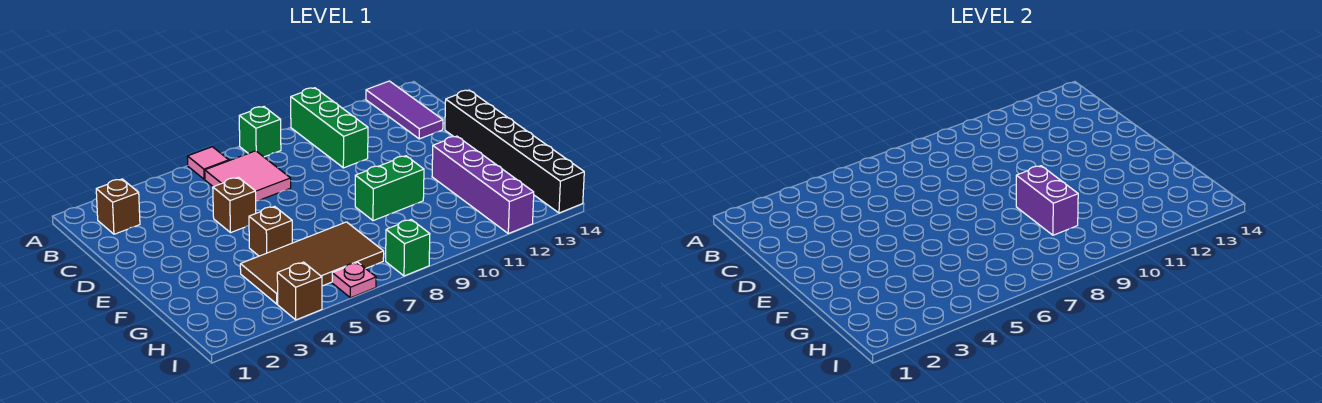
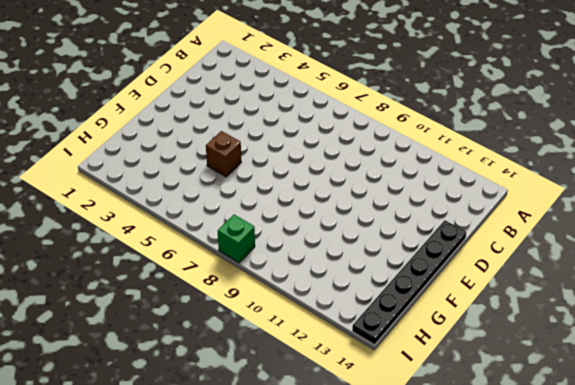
black plate D14:I14 level 1 -> black brick D14:I14 level 1
none -> pink tile A6 level 1
none -> green brick A8 level 1
none -> green brick A10:C10 level 1

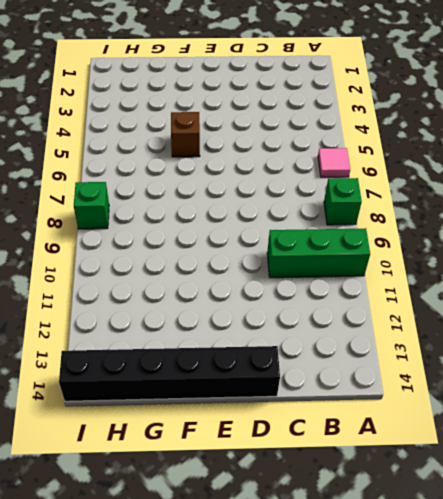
none -> purple tile A13:C13 level 1
none -> brown brick B2 level 1
none -> pink tile B6:C7 level 1

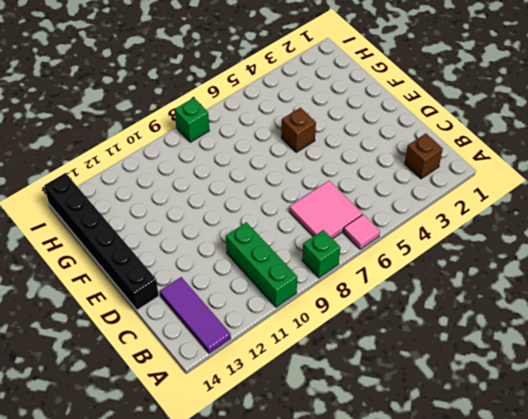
none -> brown brick D5 level 1
none -> green brick F9:F10 level 1
none -> purple brick F12:I12 level 1

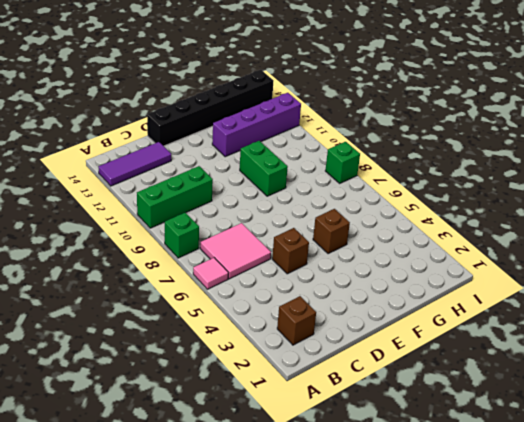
none -> brown tile G4:H7 level 1
none -> brown brick I4 level 1
none -> pink plate I6 level 1

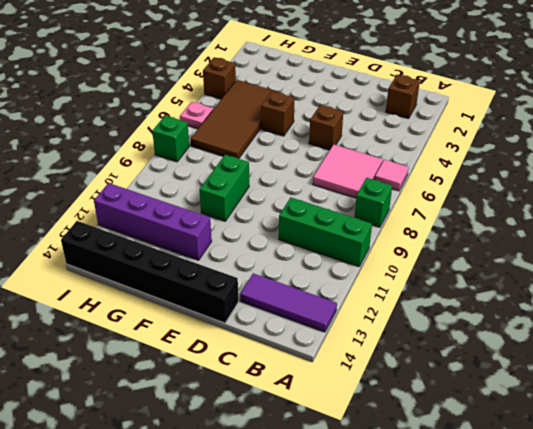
none -> purple brick F9:G9 level 2

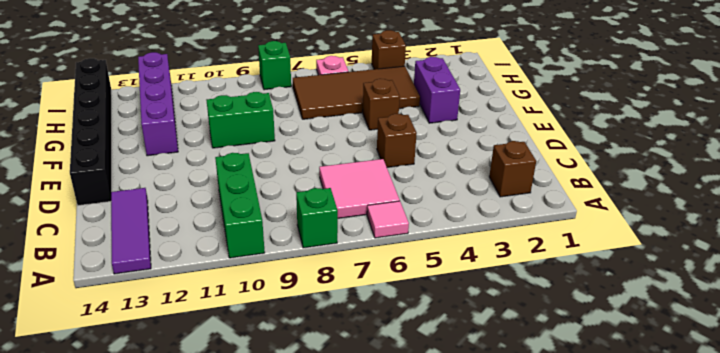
purple brick F3:G3 level 1 -> purple brick F9:G9 level 2

